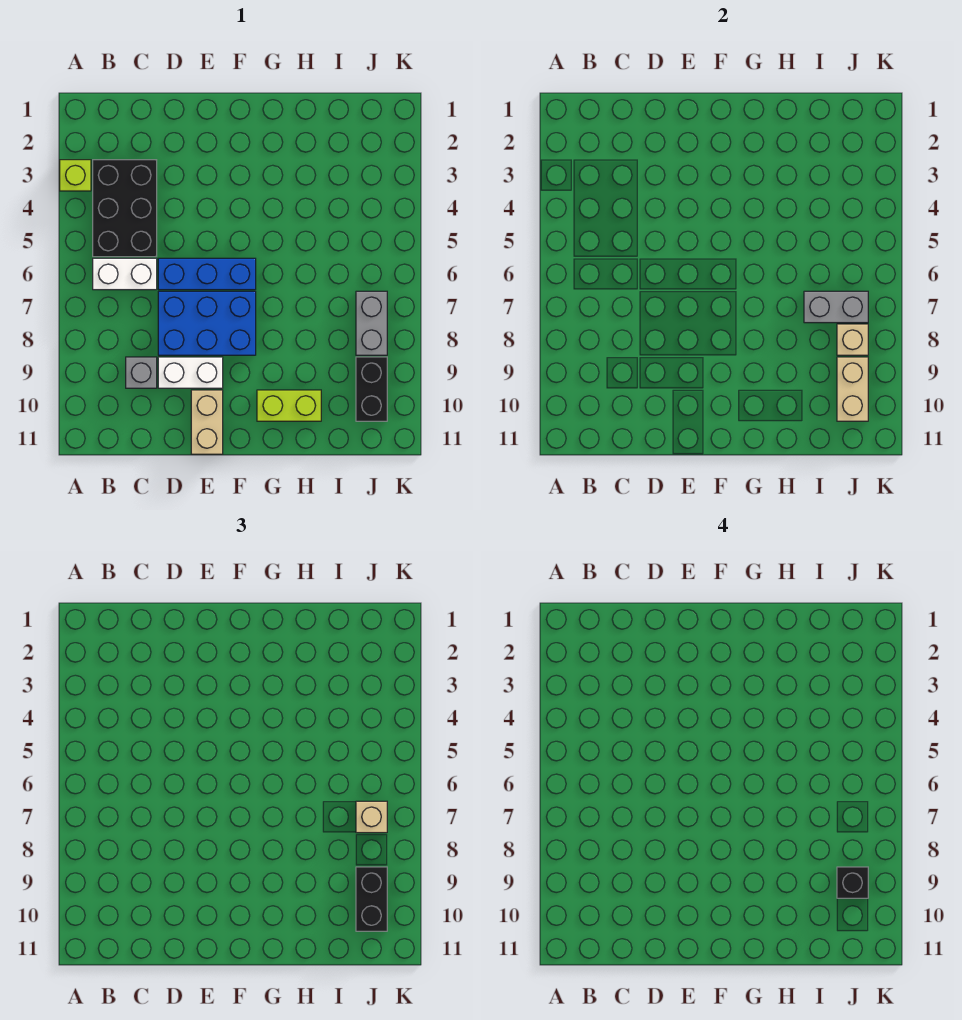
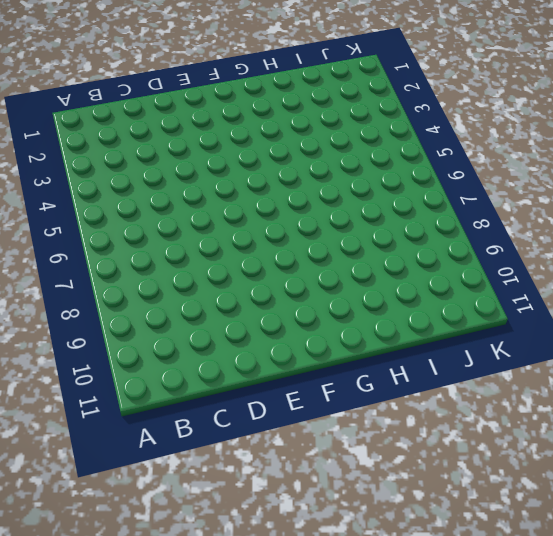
none -> lime brick A3 level 1
none -> black brick B3:C5 level 1
none -> white brick B6:C6 level 1

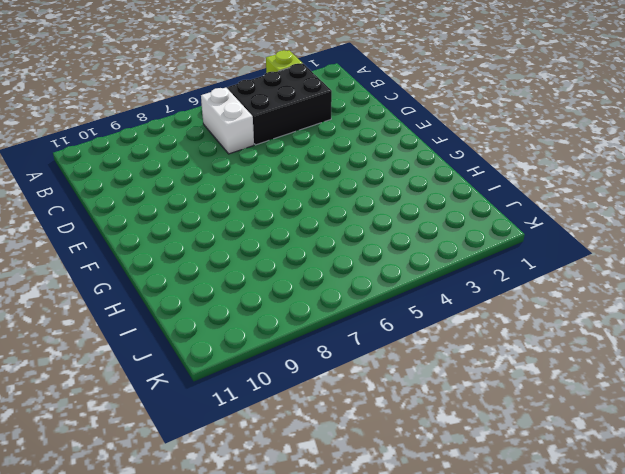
none -> grey brick C9 level 1
none -> blue brick D6:F6 level 1
none -> blue brick D7:F8 level 1

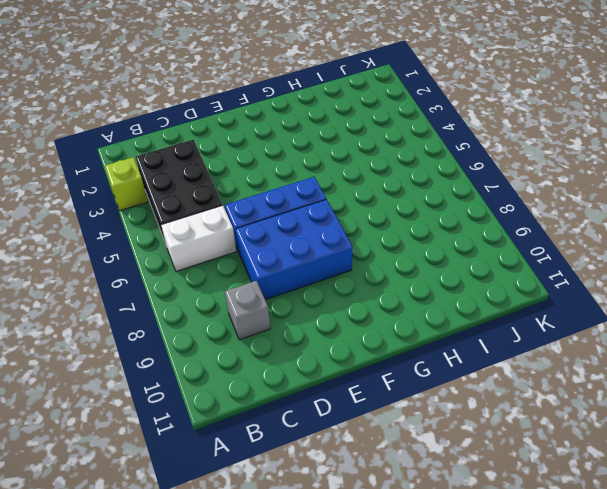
none -> white brick D9:E9 level 1
none -> tan brick E10:E11 level 1
none -> lime brick G10:H10 level 1

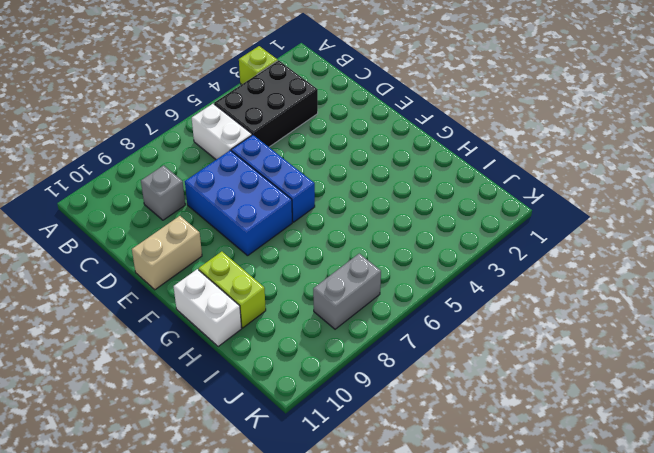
white brick G11:H11 level 1 -> white brick D9:E9 level 1
none -> black brick J9:J10 level 1
none -> grey brick I7:J7 level 2
none -> tan brick J8 level 2

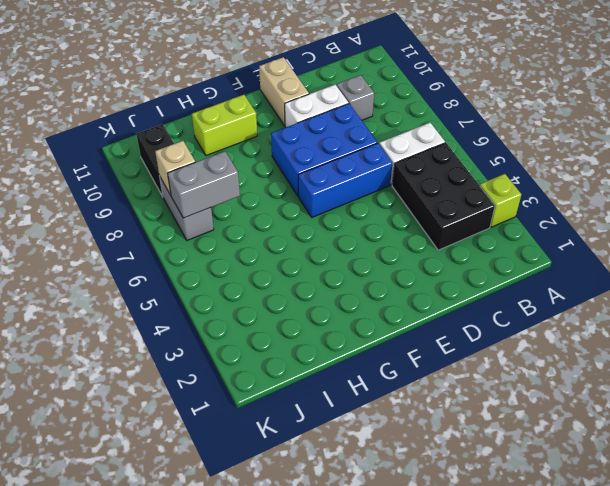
none -> tan brick J9:J10 level 2
none -> tan brick J7 level 3
none -> black brick J9:J10 level 3

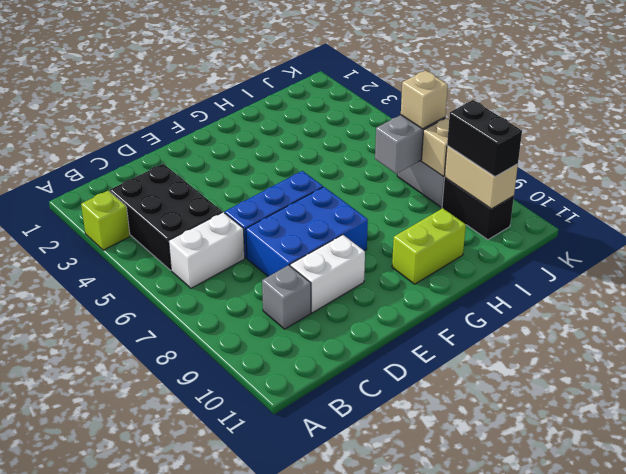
none -> tan brick E10:E11 level 1
none -> black brick J9 level 4

